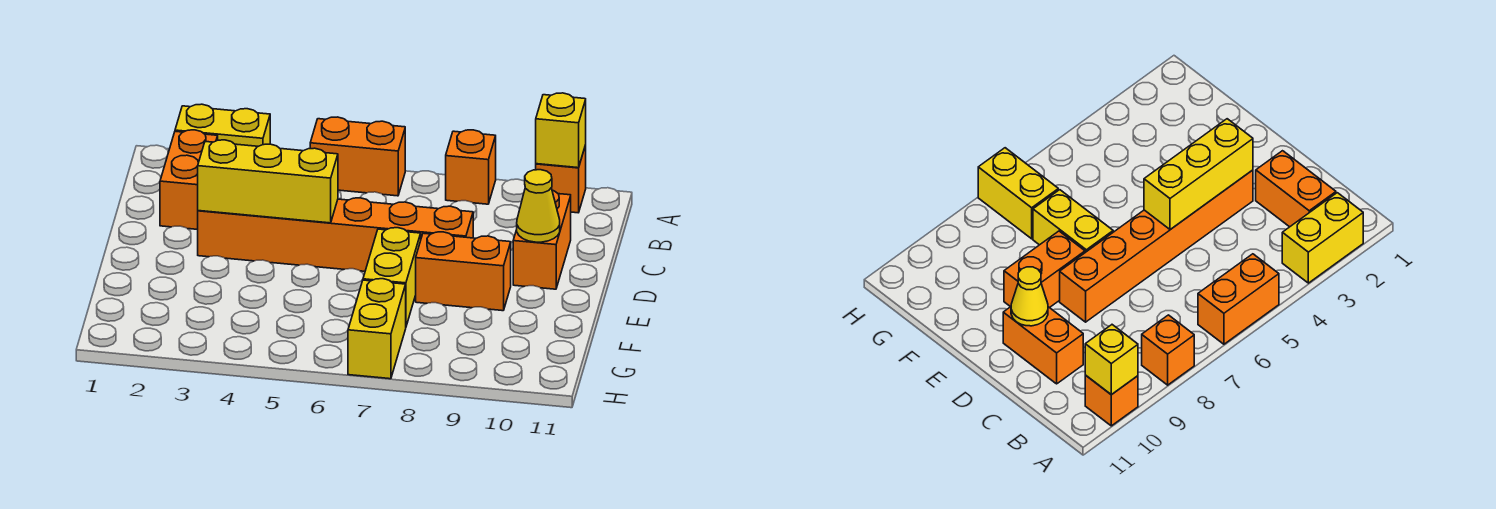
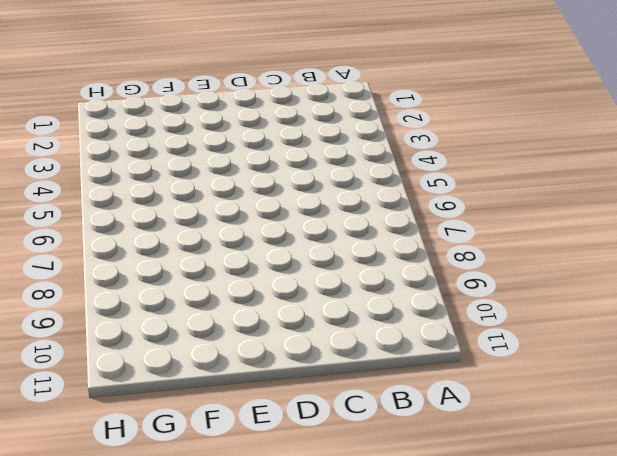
none -> yellow brick A2:A3 level 1
none -> orange brick A5:A6 level 1
none -> orange brick A8 level 1

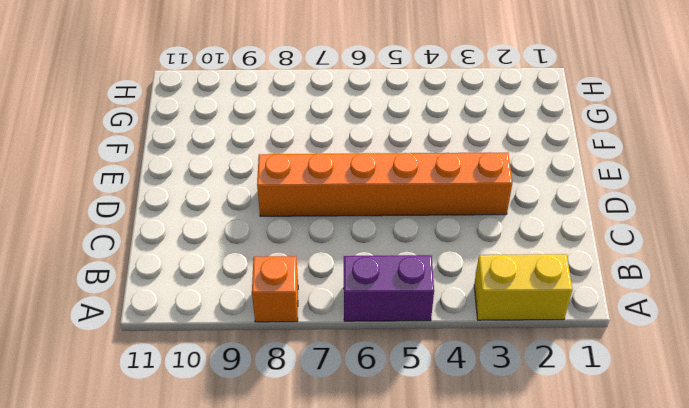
purple brick A5:A6 level 1 -> orange brick A5:A6 level 1
none -> orange brick A10 level 1
none -> orange brick B2:C2 level 1
none -> orange brick C10:D10 level 1

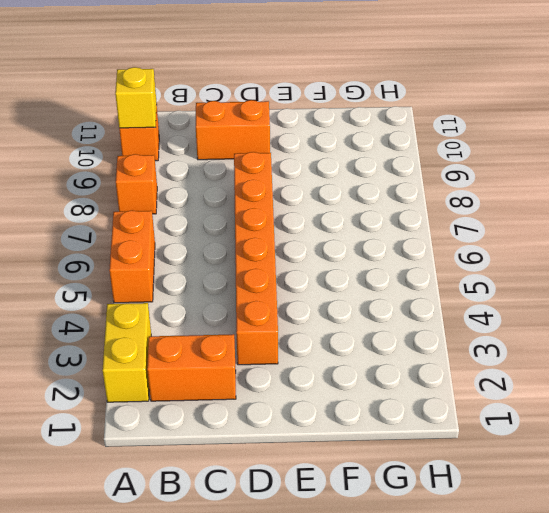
none -> yellow brick E7:F7 level 1
none -> orange brick E8:E9 level 1
none -> yellow brick G7:H7 level 1

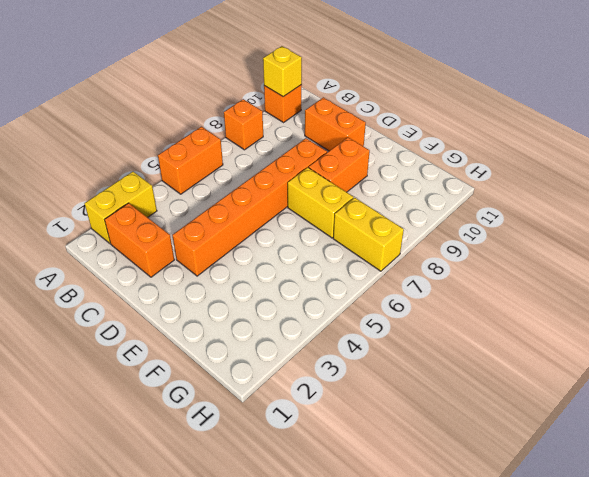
none -> yellow brick D3:D5 level 2
none -> yellow cone D10 level 2

